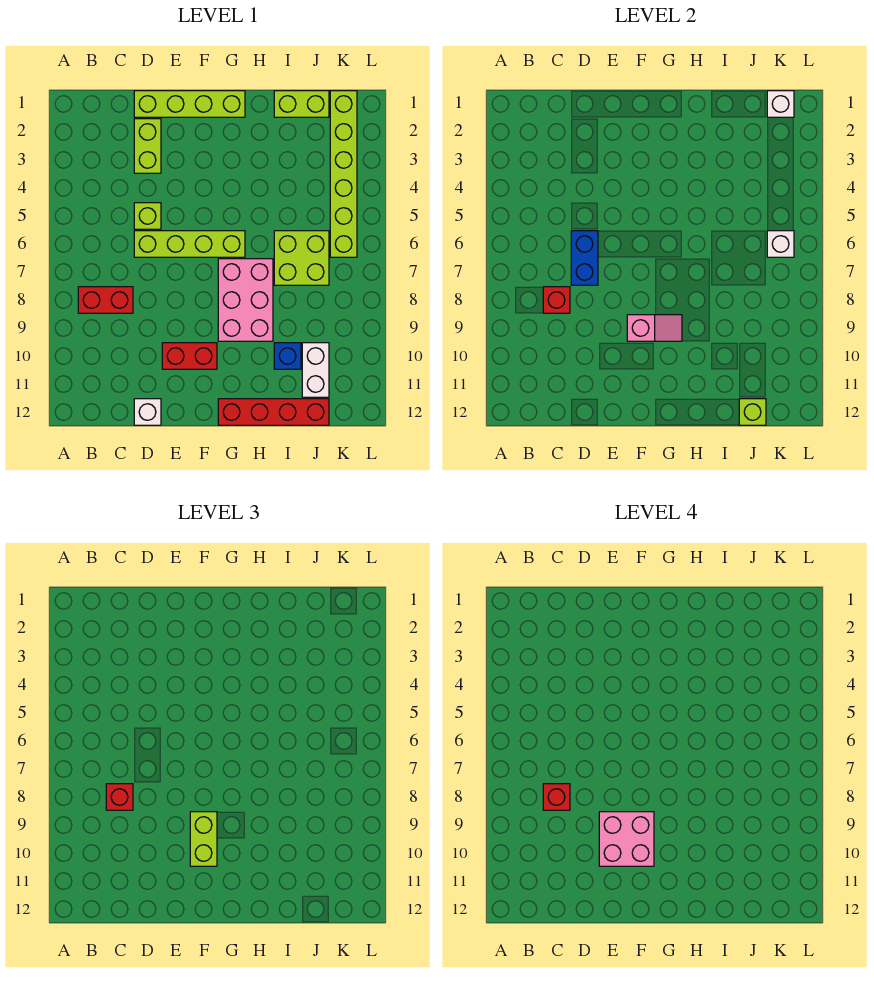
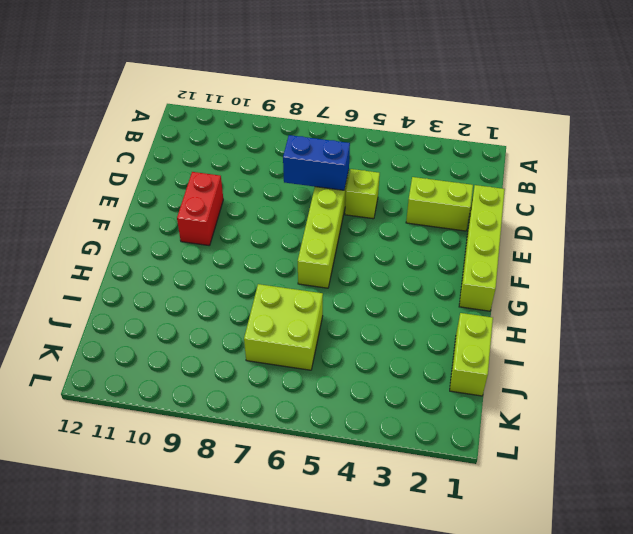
none -> red brick B8:C8 level 1
none -> white brick D12 level 1
none -> pink brick G7:H9 level 1

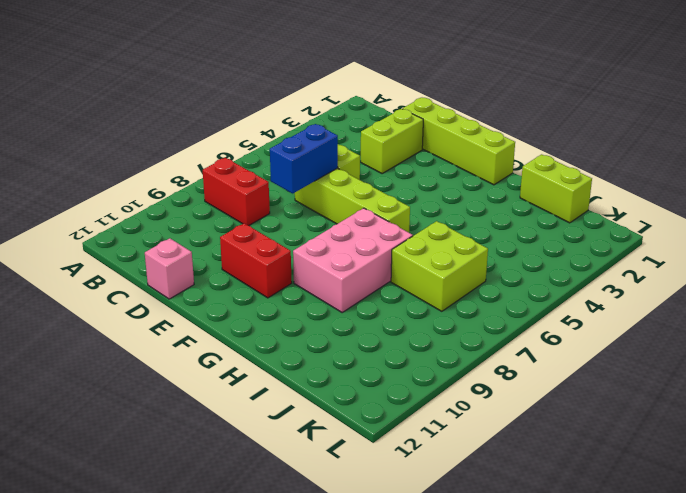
pink brick D12 level 1 -> white brick D12 level 1
none -> red brick G12:J12 level 1
none -> blue brick I10 level 1
none -> white brick J10:J11 level 1

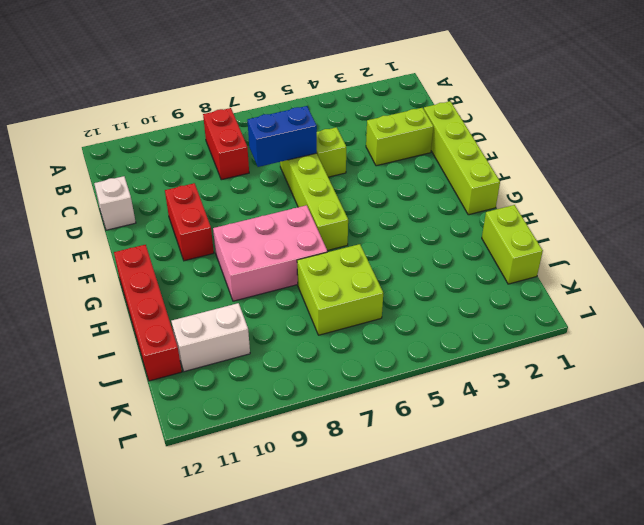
none -> blue brick I10 level 1
none -> lime brick K1:K6 level 1
none -> red brick C8 level 2

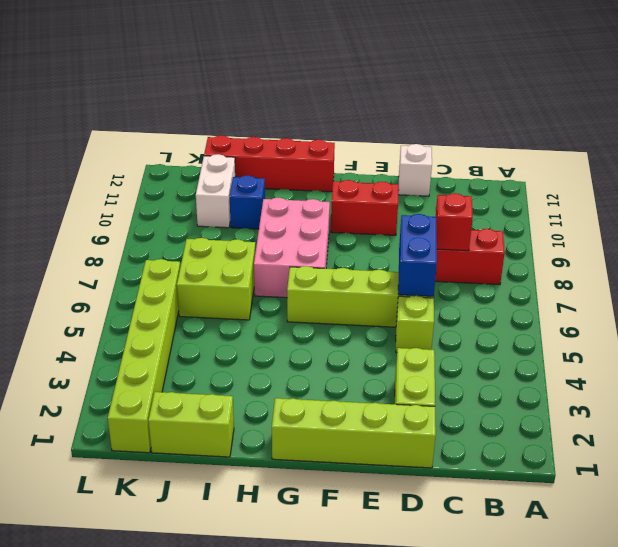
none -> pink slope F9:G9 level 2 top F
none -> lime brick J12 level 2
none -> white brick K1 level 2

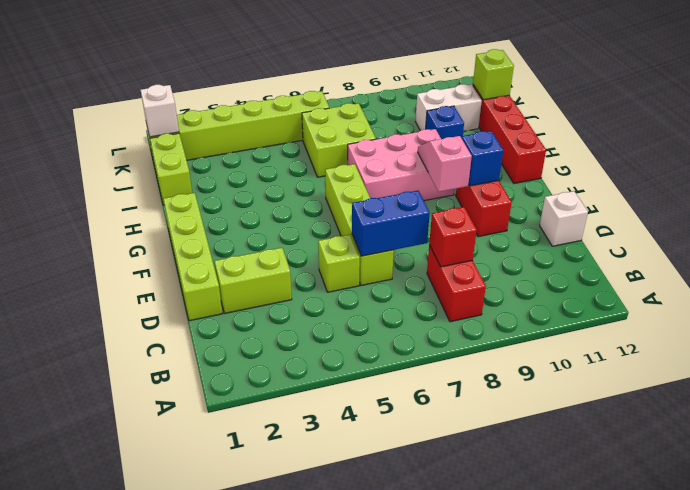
blue brick F10 level 2 -> none
none -> white brick K6 level 2
none -> red brick C8 level 3
none -> lime brick F9:F10 level 3

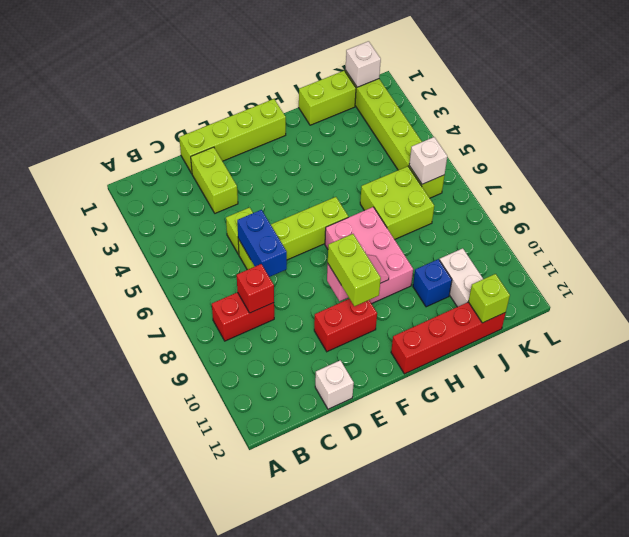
none -> red brick C8 level 3
none -> red brick C8 level 4
none -> pink brick E9:F10 level 4

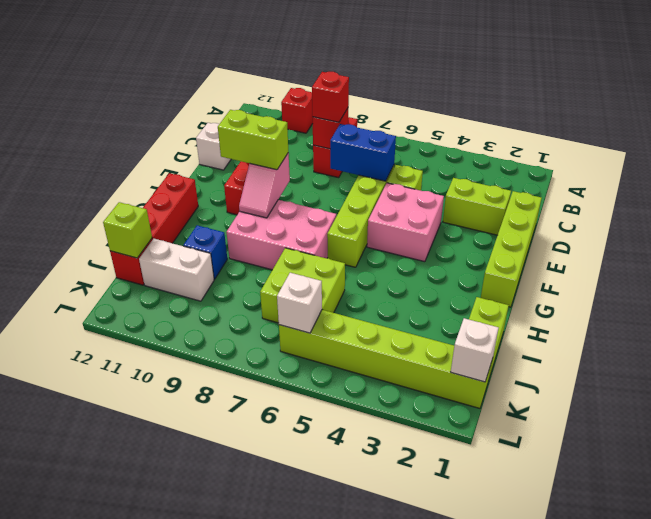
red brick A10 level 1 -> red brick C8 level 4
pink brick E4:F5 level 1 -> pink brick E9:F10 level 4

